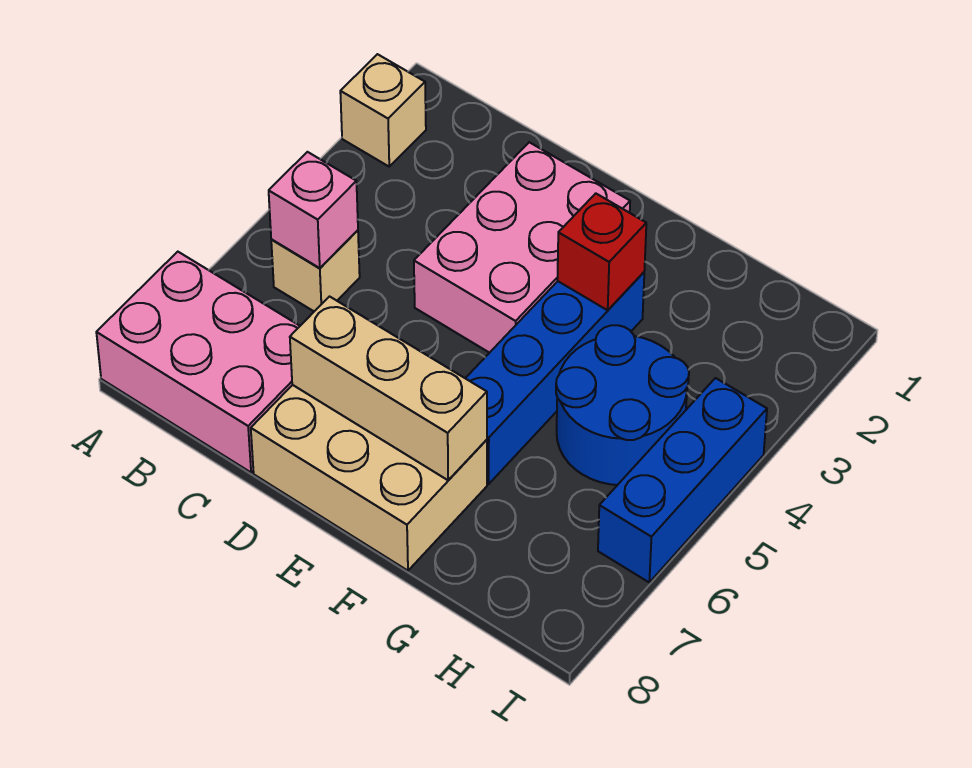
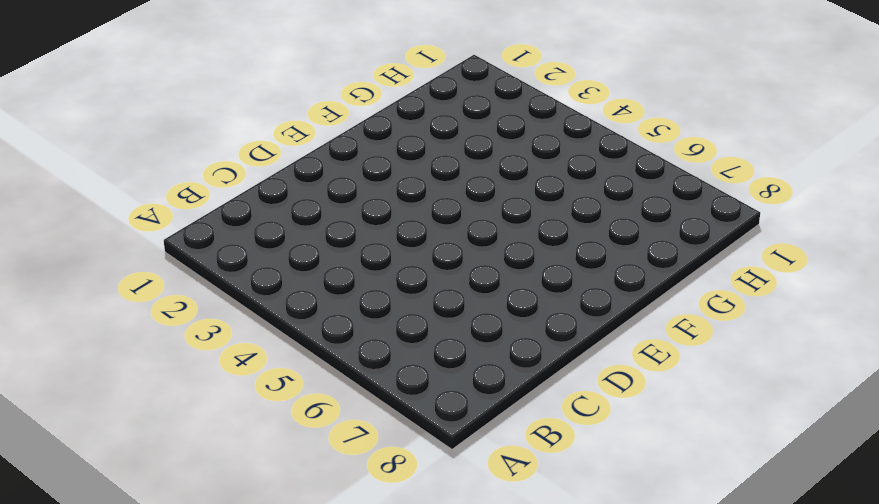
none -> tan brick A2 level 1
none -> pink brick A7:C8 level 1

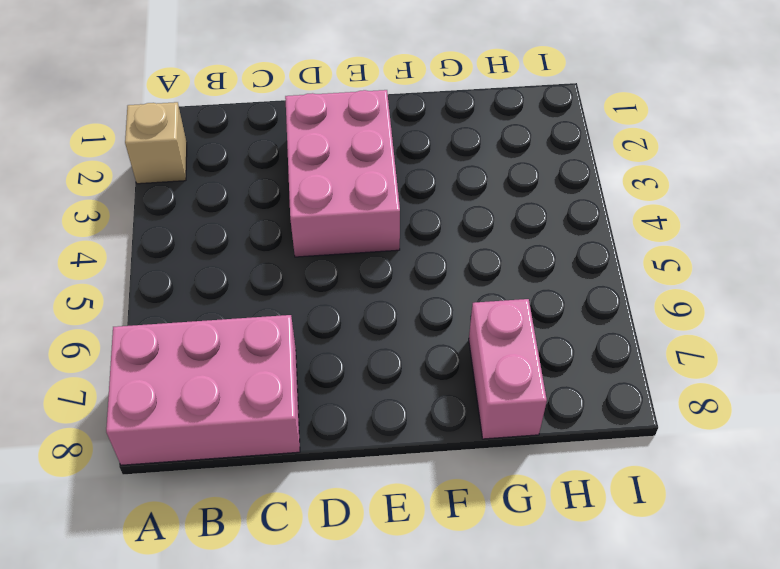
pink brick G7:G8 level 1 -> none
none -> tan brick B5 level 1
none -> tan brick D7:F8 level 1

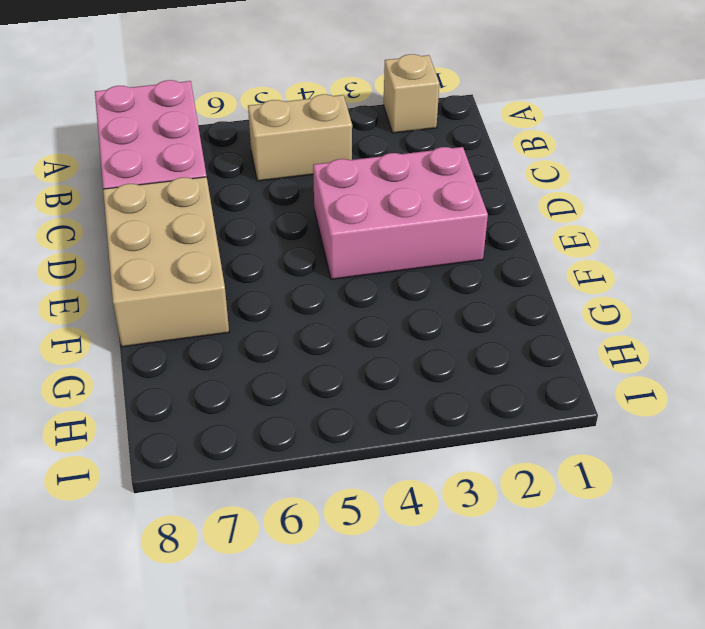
tan brick B4:B5 level 1 -> tan brick B5 level 1
none -> blue brick F3:F6 level 1
none -> blue round brick G4:H5 level 1

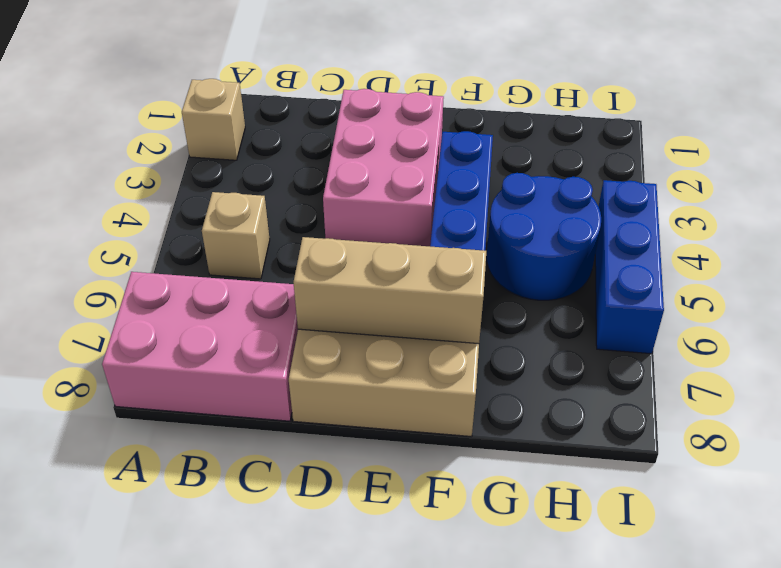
none -> pink brick B5 level 2
none -> red brick F3 level 2

